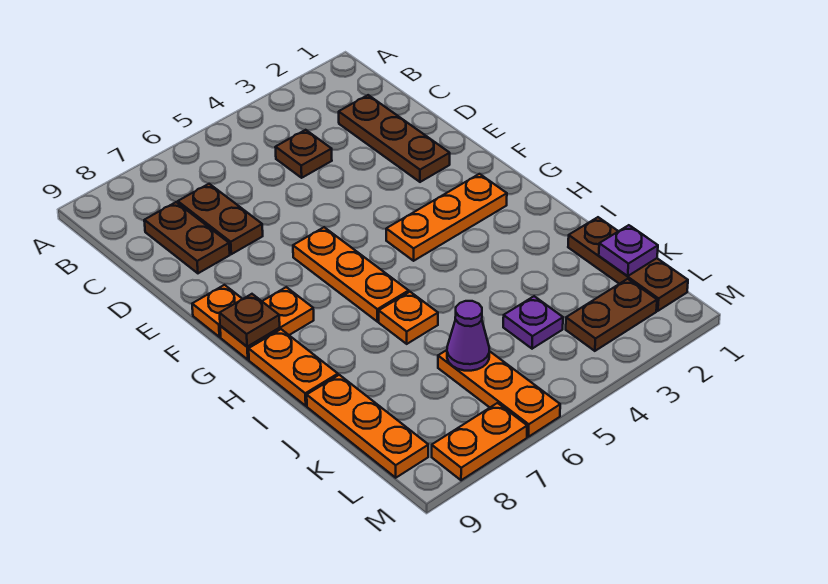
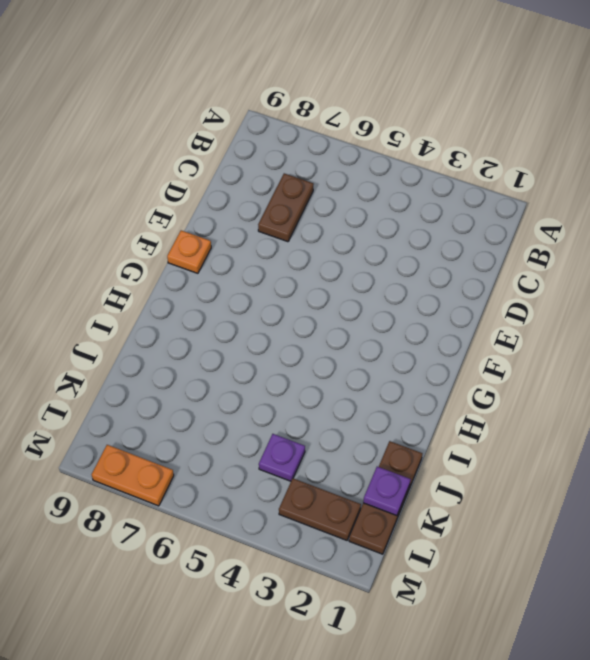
none -> brown plate C2:E2 level 1
none -> brown plate C4 level 1
none -> brown plate C8:D8 level 1

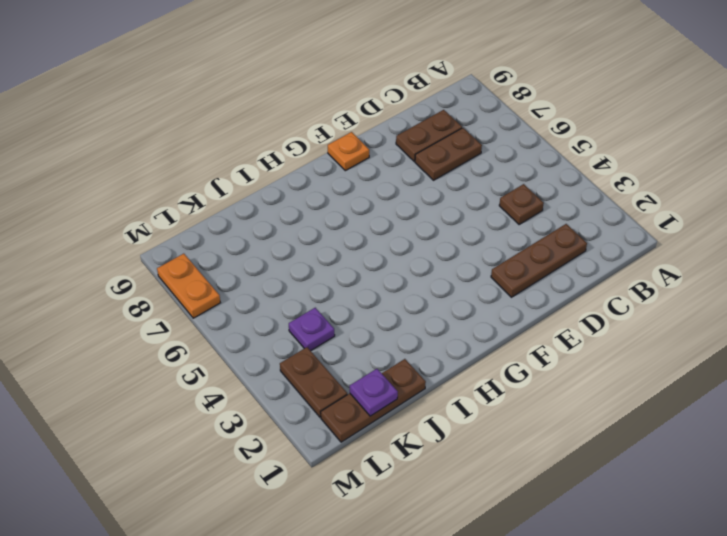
none -> orange plate F6:H6 level 1
none -> orange plate G2:G4 level 1
none -> orange plate G8:G9 level 1

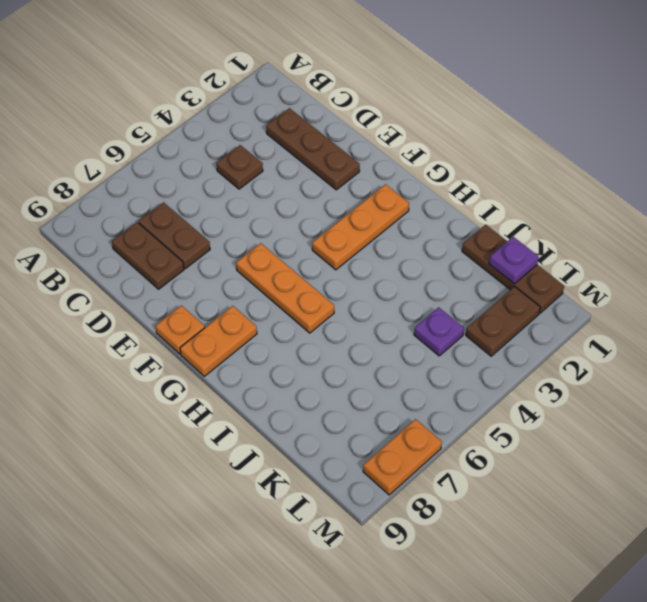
none -> orange plate H9:I9 level 1
none -> orange plate I6 level 1
none -> orange plate J9:L9 level 1

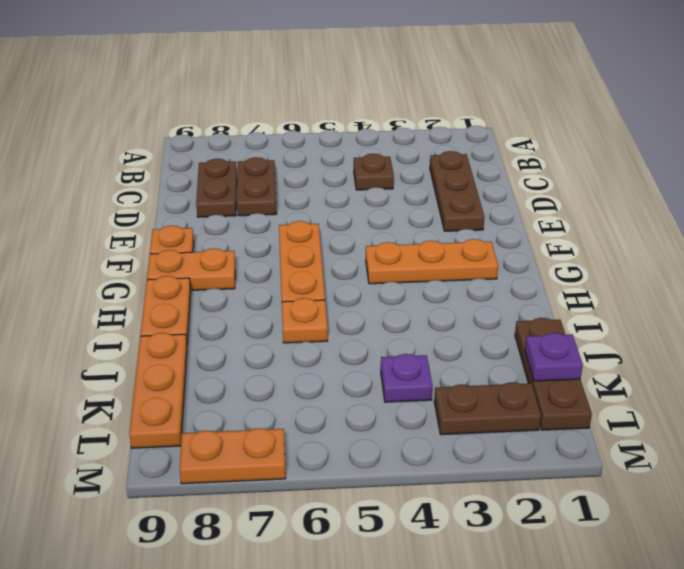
none -> orange plate K6:M6 level 1
none -> brown plate G9 level 2
none -> purple cone K6 level 2

